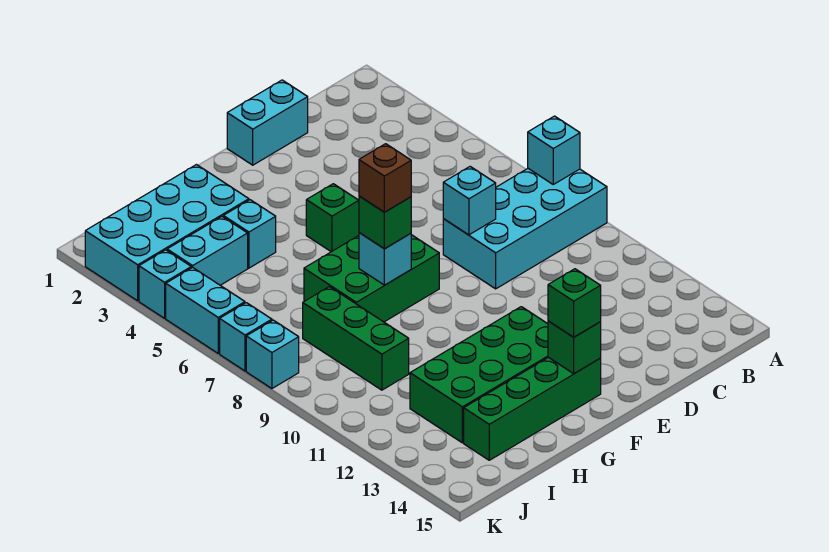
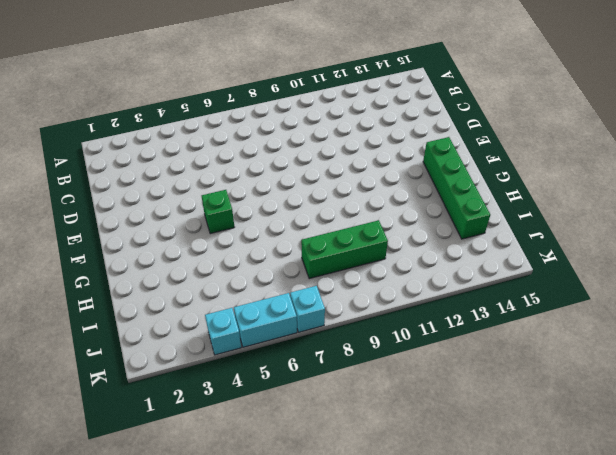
none -> cyan brick A8:D9 level 1
none -> cyan brick D1:E1 level 1
none -> green brick F7:H8 level 1

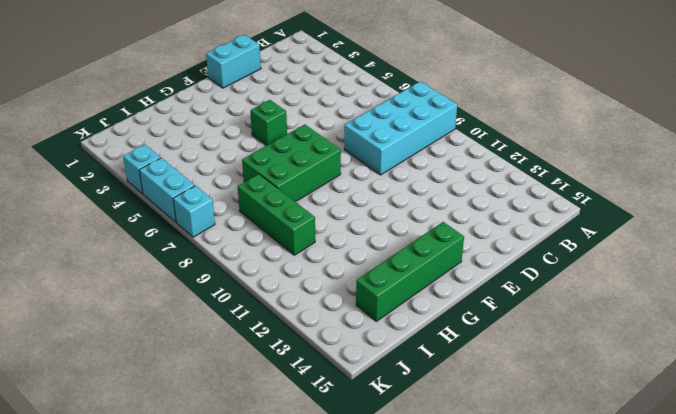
none -> green brick F12:I13 level 1
none -> cyan brick H2:K3 level 1
none -> cyan brick H4 level 1

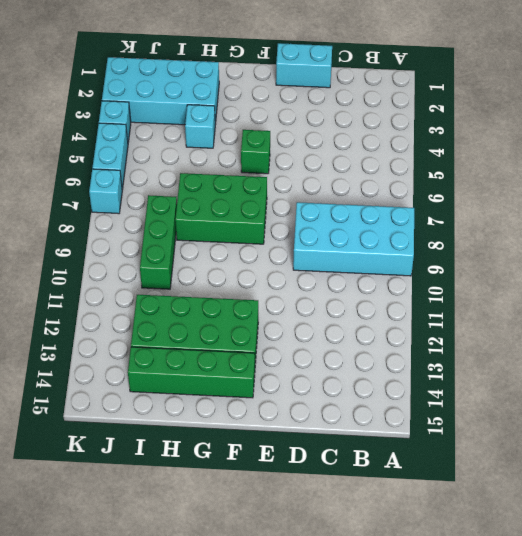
none -> cyan brick I4:J4 level 1
none -> cyan brick K8 level 1
none -> cyan brick A8 level 2

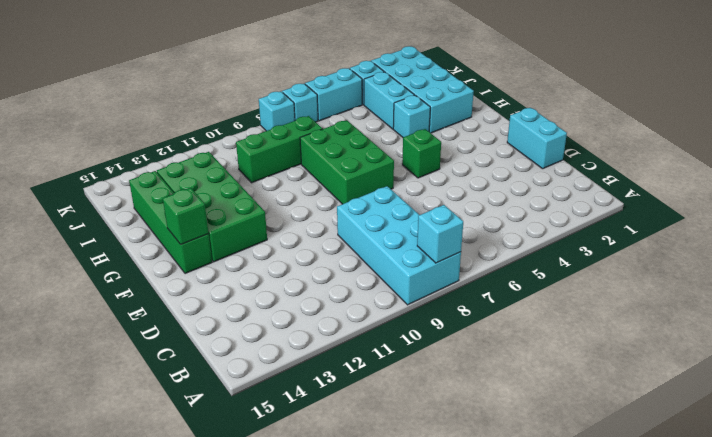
none -> cyan brick D8 level 2
none -> cyan brick G8 level 2
none -> green brick F14 level 3

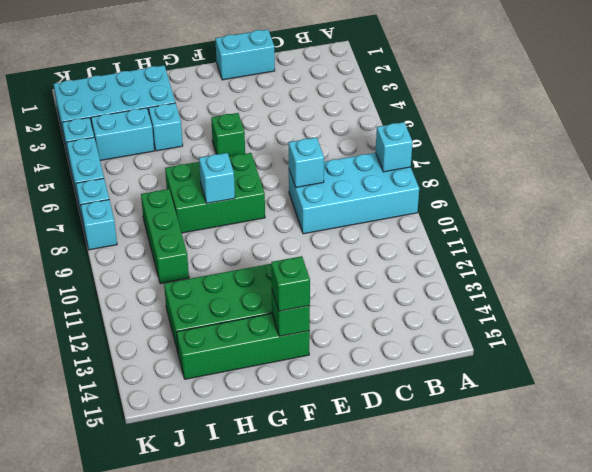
none -> green brick G8 level 3
none -> brown brick G8 level 4

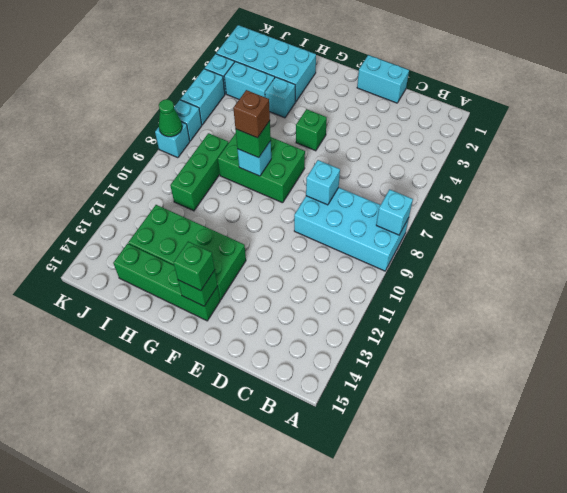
green cone K8 level 2 -> none

